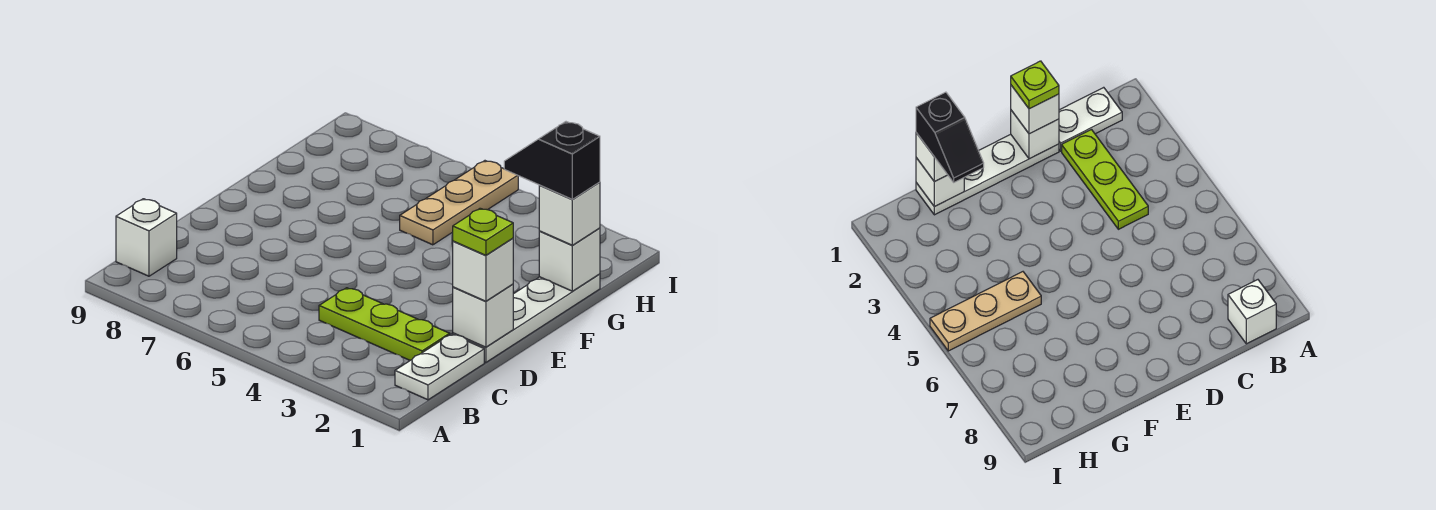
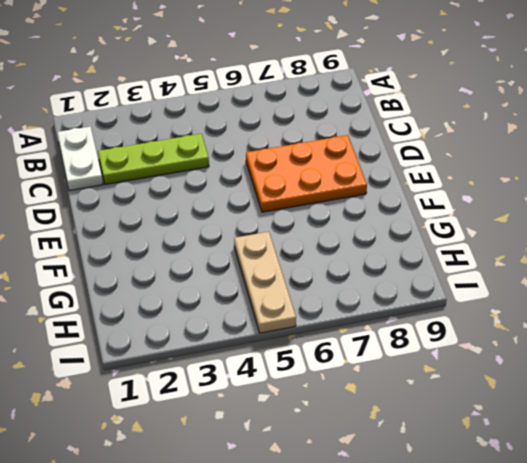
orange plate D6:E8 level 1 -> none
none -> white brick B9 level 1
none -> white plate D1:G1 level 1

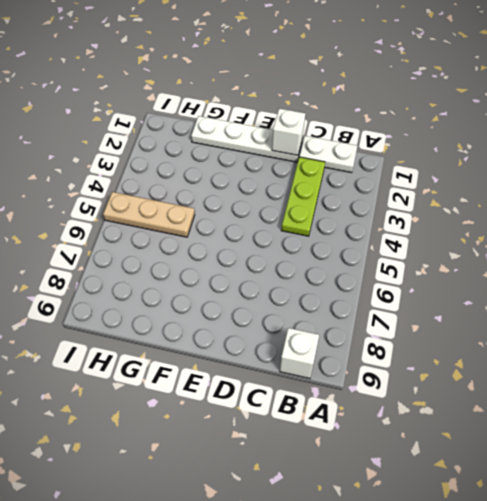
none -> white brick G1 level 2
none -> white brick D1 level 3

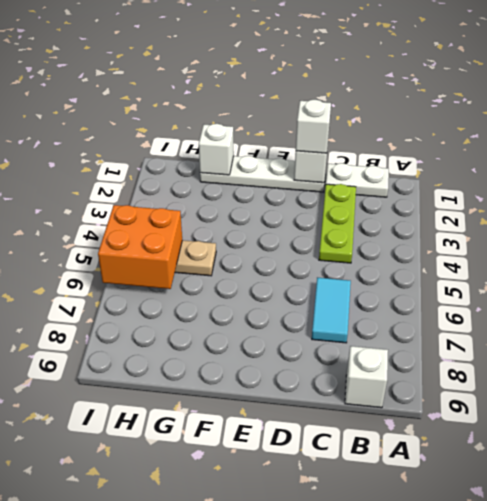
cyan tile C6:C7 level 1 -> none
orange brick H5:I6 level 2 -> none
none -> white brick G1 level 3
none -> lime plate D1 level 4

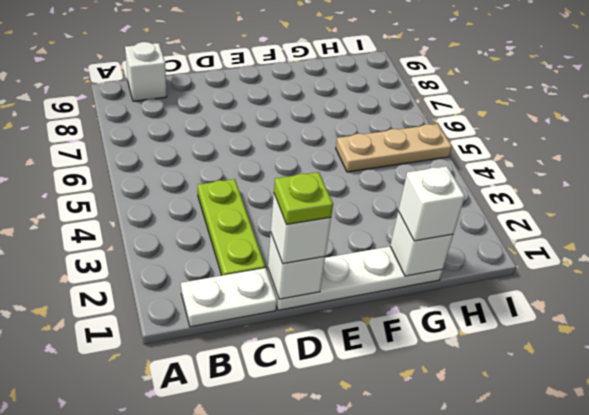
none -> black slope G1:G2 level 4 top 1

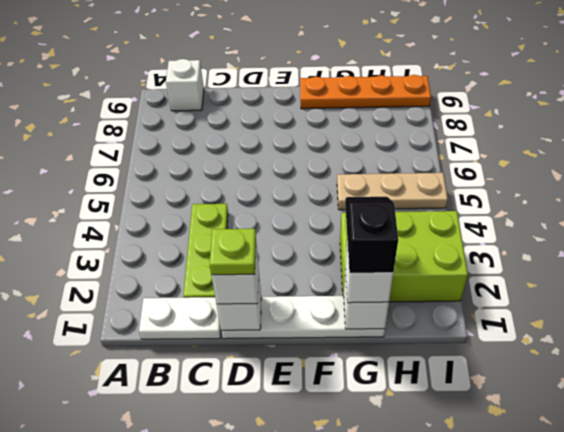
orange plate F9:I9 level 1 -> none
lime brick G2:I3 level 1 -> none

